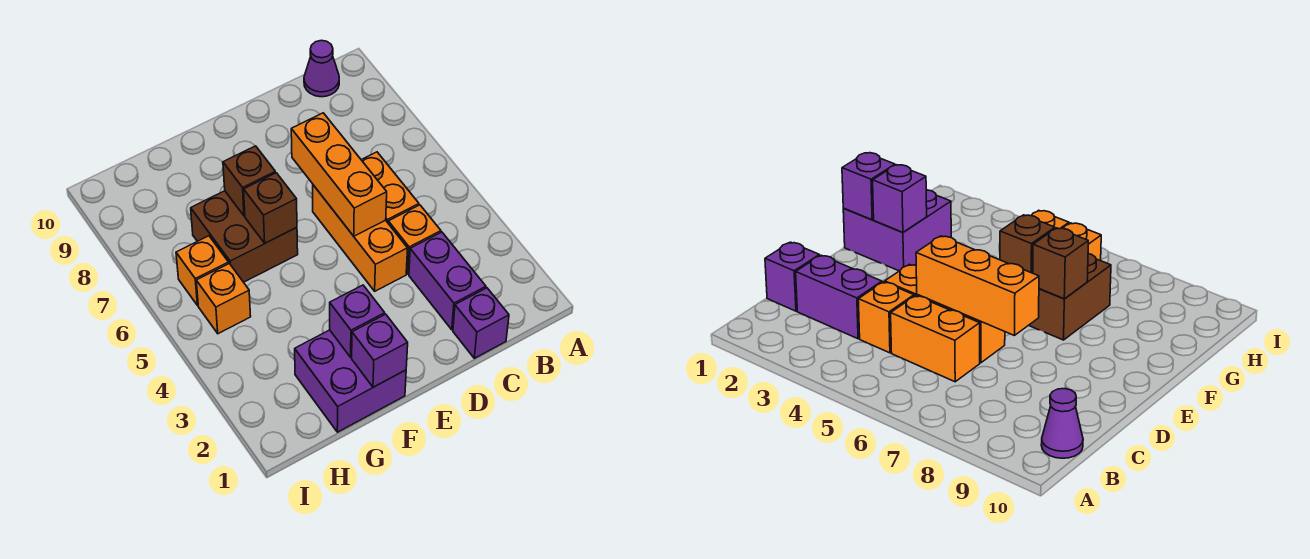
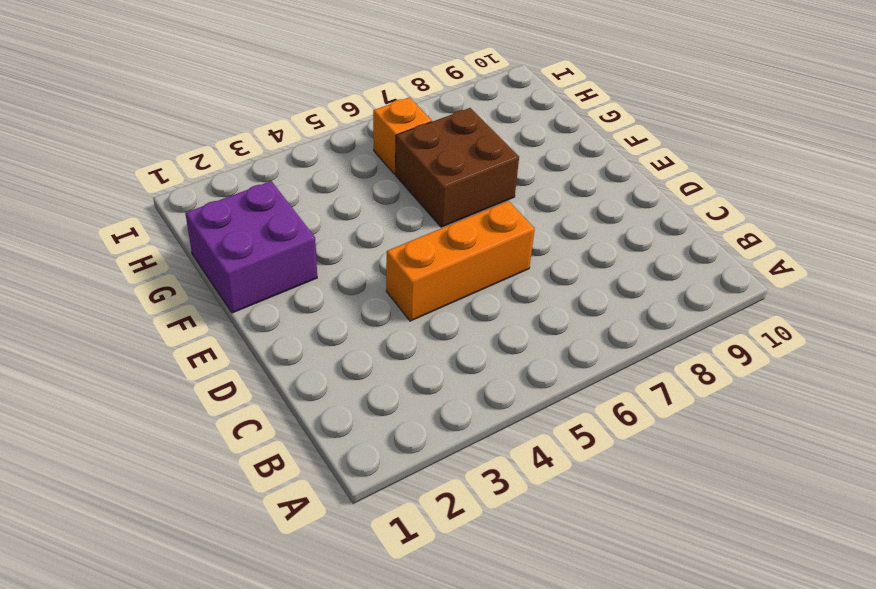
none -> purple cone B10 level 1
none -> purple brick C1 level 1
none -> purple brick C2:C3 level 1

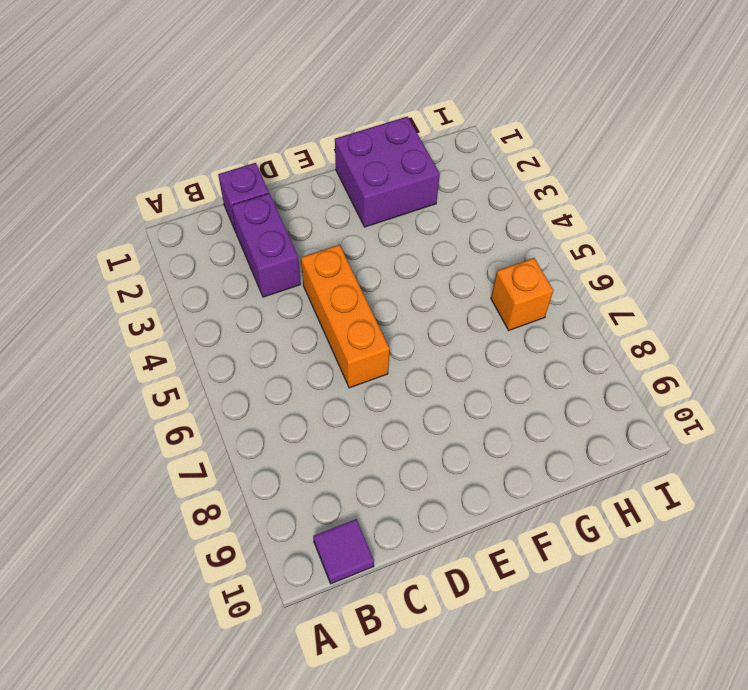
purple tile B10 level 1 -> purple cone B10 level 1
none -> orange brick C4 level 1
none -> orange brick C5:C6 level 1
none -> brown brick F6:G7 level 1

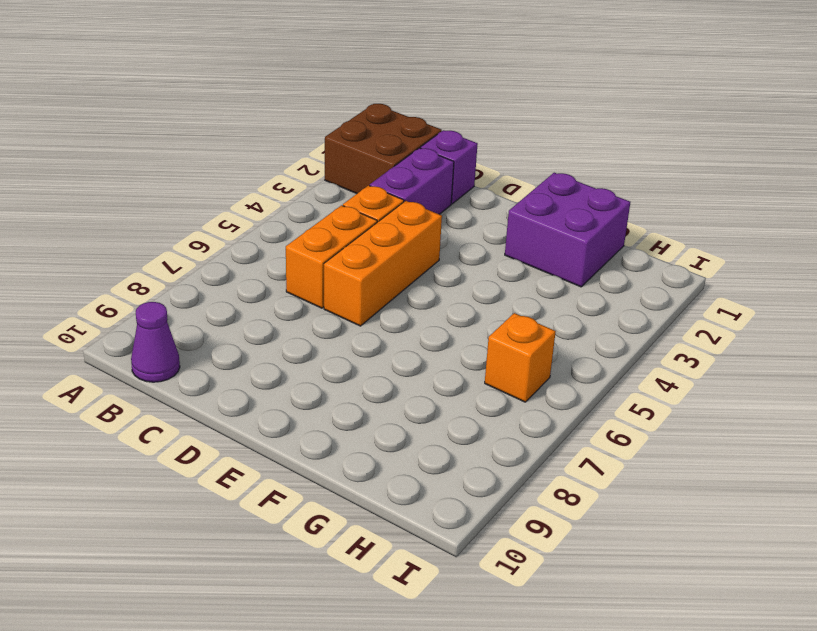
brown brick A1:B2 level 1 -> brown brick F6:G7 level 1
none -> orange brick H5 level 1
none -> orange brick D5:D7 level 2
none -> purple brick F1 level 2

